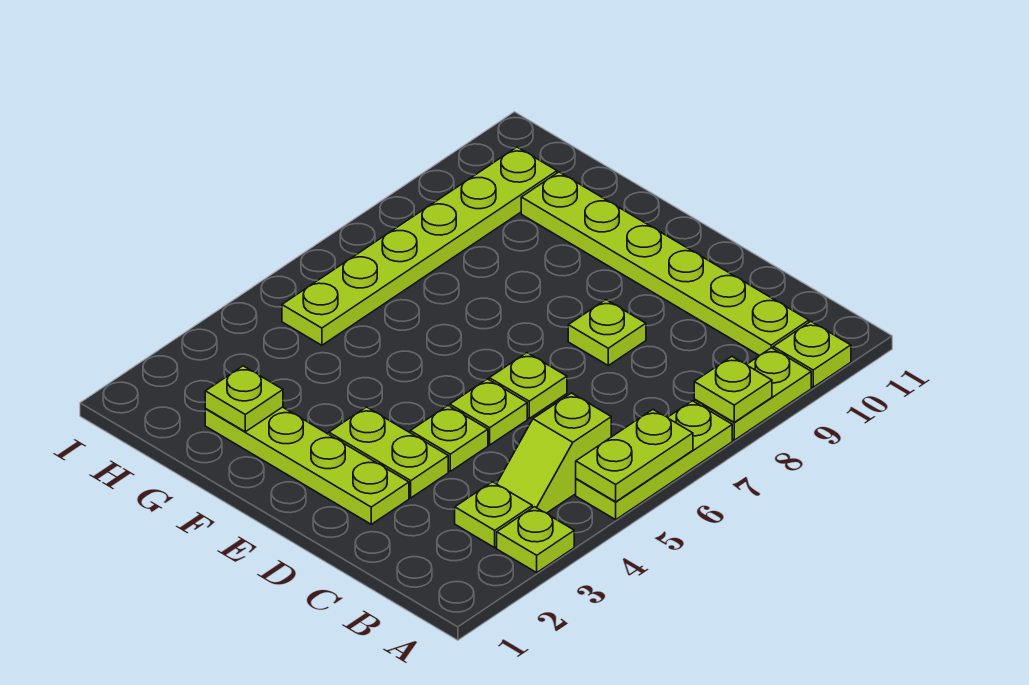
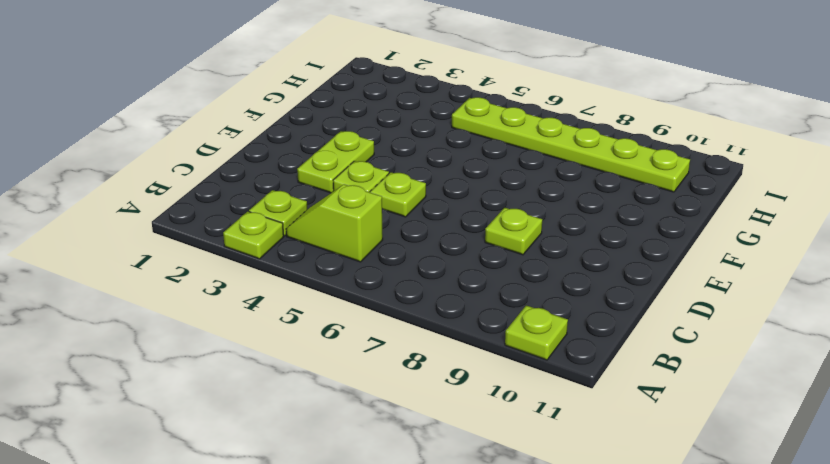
none -> lime plate A5:A7 level 1
none -> lime plate A8:A9 level 1
none -> lime plate B10:G10 level 1

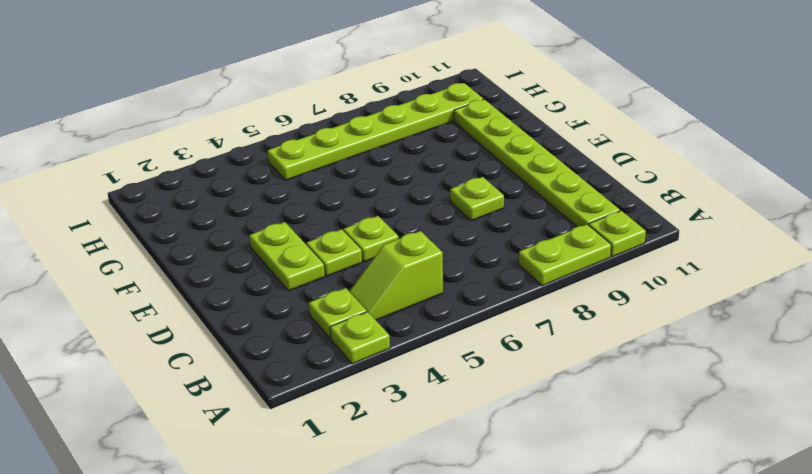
none -> lime plate A5:A7 level 1
none -> lime plate D2:G2 level 1
none -> lime plate D6 level 1

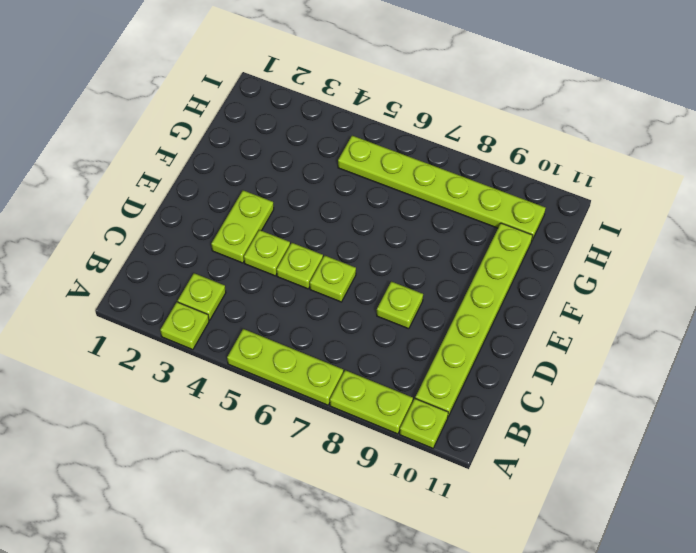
none -> lime slope B4:B5 level 1 top 5
none -> lime plate D2:G2 level 1
none -> lime plate A5:A6 level 2

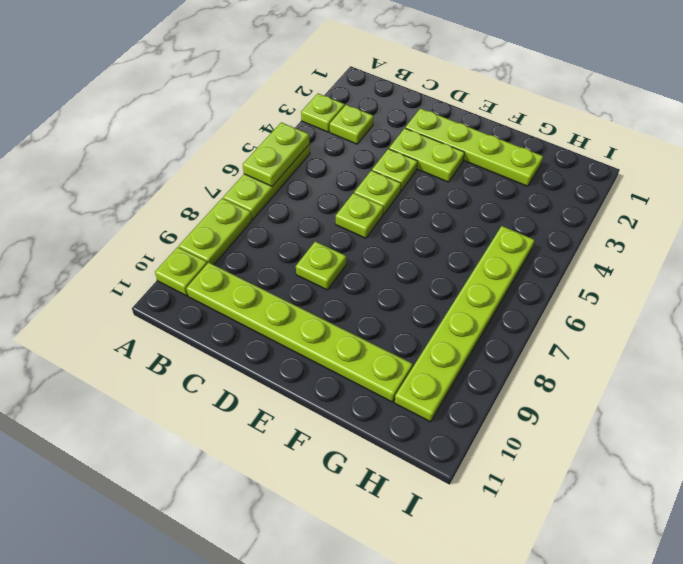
none -> lime slope B4:B5 level 1 top 5
none -> lime plate A8 level 2
none -> lime plate G2 level 2

